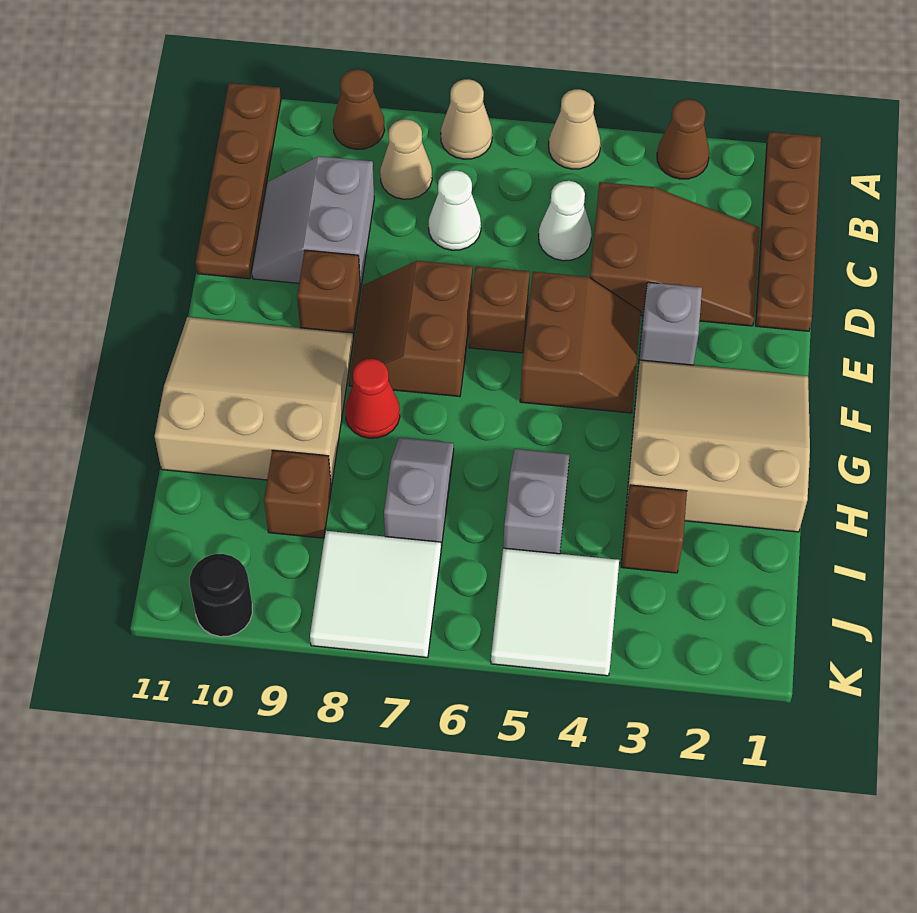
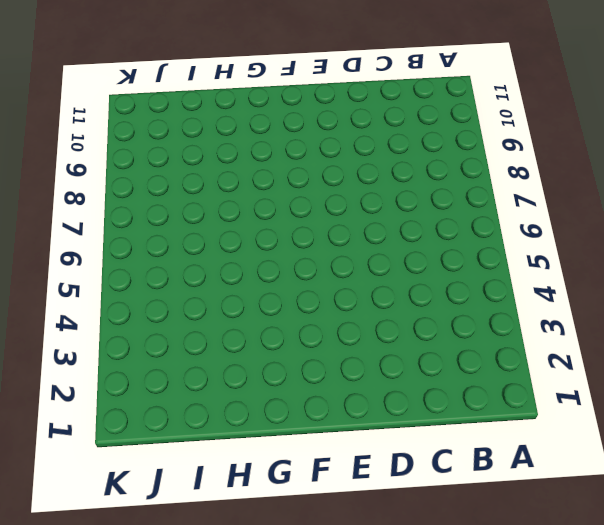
none -> brown plate A1:D1 level 1
none -> brown cone A3 level 1
none -> tan cone A5 level 1

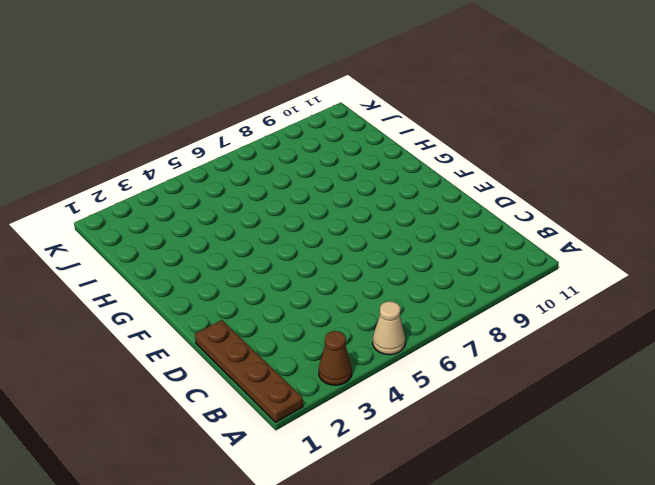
none -> tan cone A7 level 1
none -> brown cone A9 level 1
none -> brown plate A11:D11 level 1

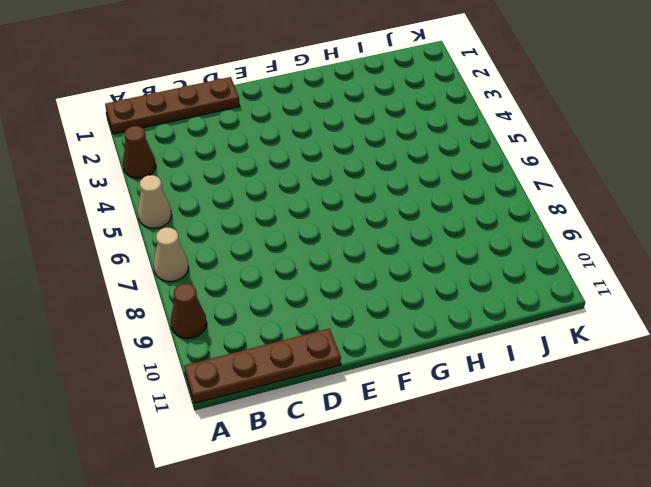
none -> tan cone B8 level 1
none -> brown slope C2:D4 level 1 top 4
none -> white cone C5 level 1

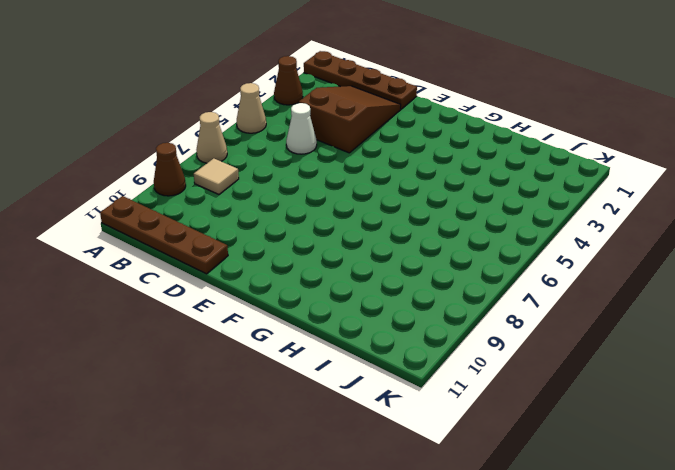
tan tile B8 level 1 -> tan cone B8 level 1
none -> white cone C7 level 1
none -> grey slope C9:D10 level 1 top 9
none -> grey brick E3 level 1

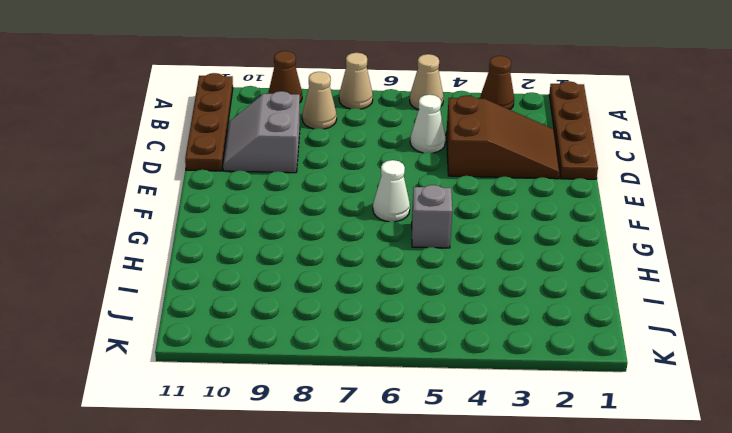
white cone F6 level 1 -> white cone C7 level 1
grey brick G5 level 1 -> grey brick E3 level 1
none -> brown slope E4:F5 level 1 top 5
none -> brown brick E6 level 1
none -> brown slope E7:F8 level 1 top 7

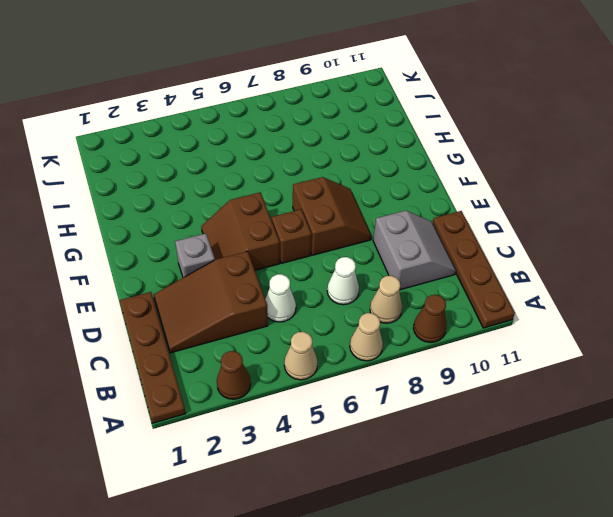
none -> brown brick E9 level 1
none -> tan slope F1:H3 level 1 top H
none -> tan slope F9:H11 level 1 top H

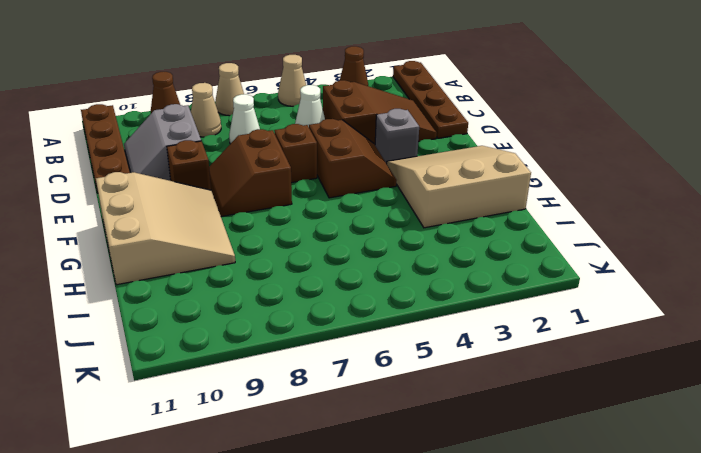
tan slope F9:H11 level 1 top 11 -> tan slope F9:H11 level 1 top H
none -> red cone G8 level 1
none -> grey slope H5:I5 level 1 top I
none -> grey slope H7:I7 level 1 top I

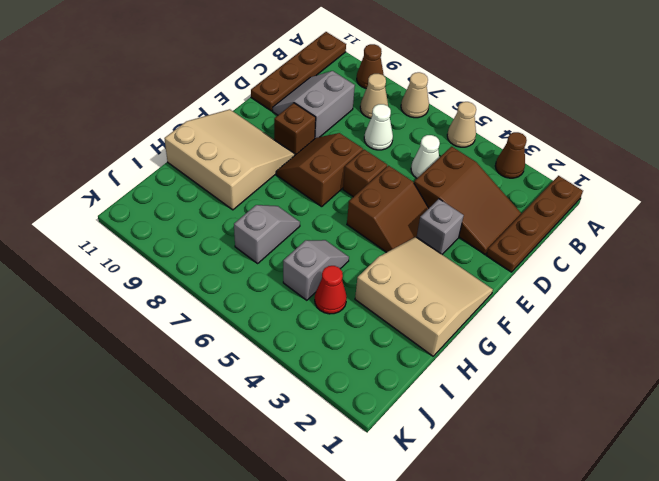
red cone I4 level 1 -> red cone G8 level 1
none -> brown brick I3 level 1
none -> brown brick I9 level 1
none -> white tile J4:K5 level 1

